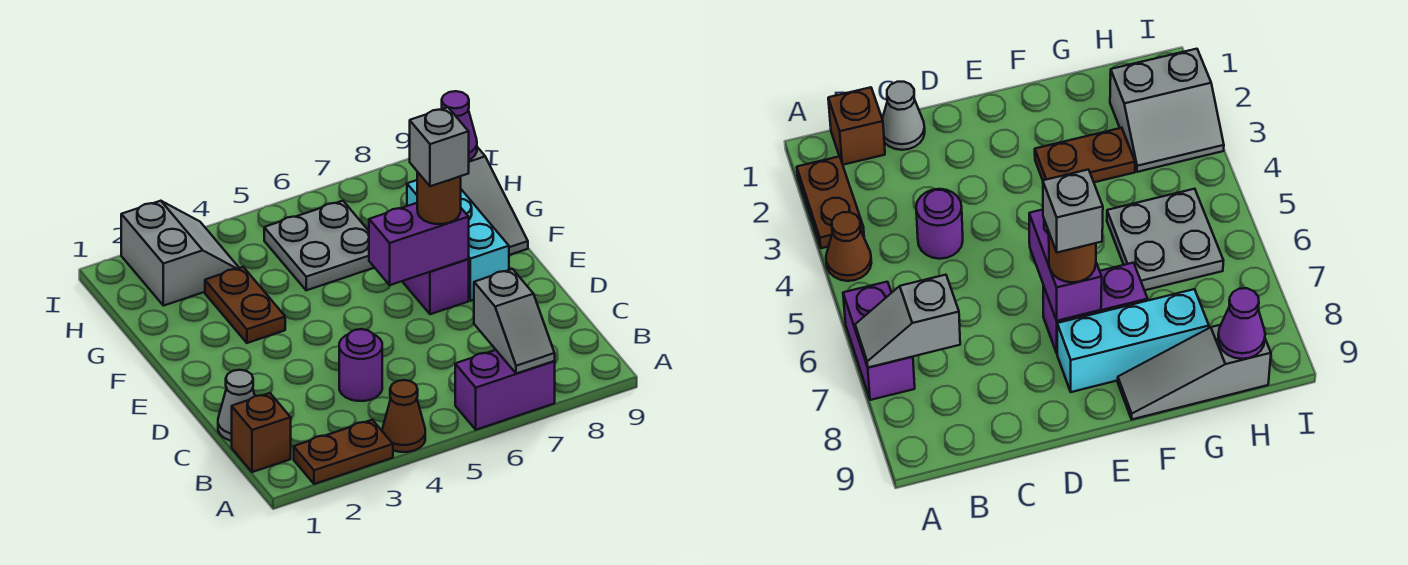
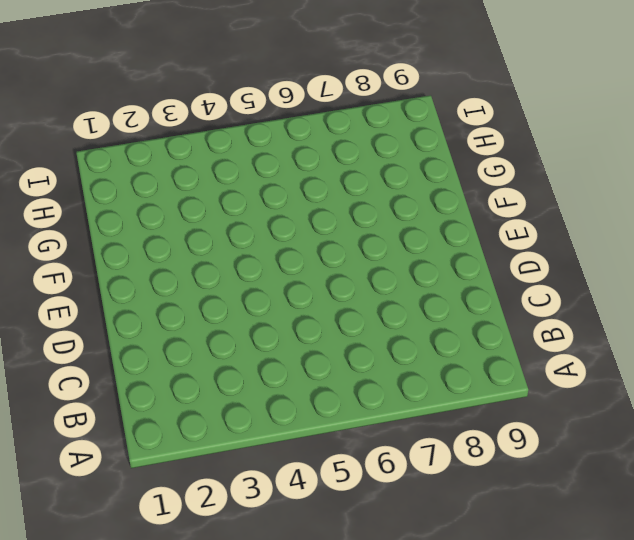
none -> brown plate A2:A3 level 1
none -> brown cone A4 level 1
none -> purple brick A6:A7 level 1

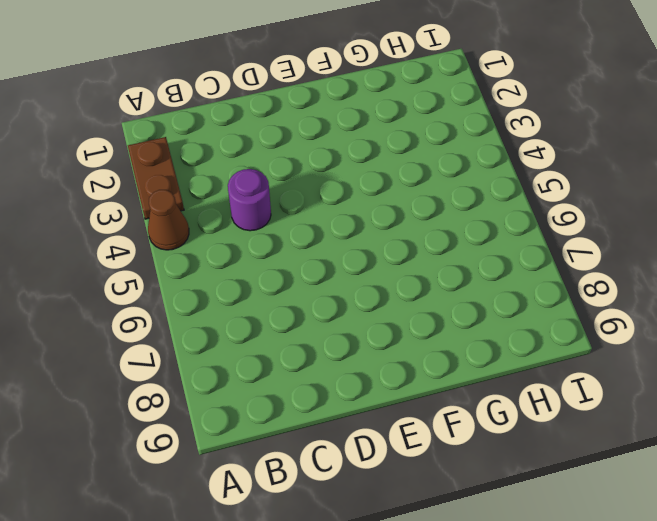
none -> purple brick A6:A7 level 1
none -> brown brick B1 level 1
none -> grey cone C1 level 1

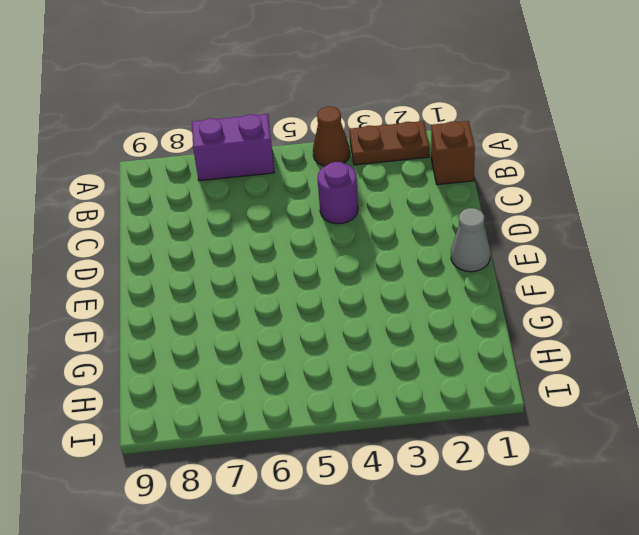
grey cone E1 level 1 -> grey cone C1 level 1
none -> purple brick E7:F7 level 1
none -> cyan brick E8:G8 level 1
none -> brown plate F3:G3 level 1

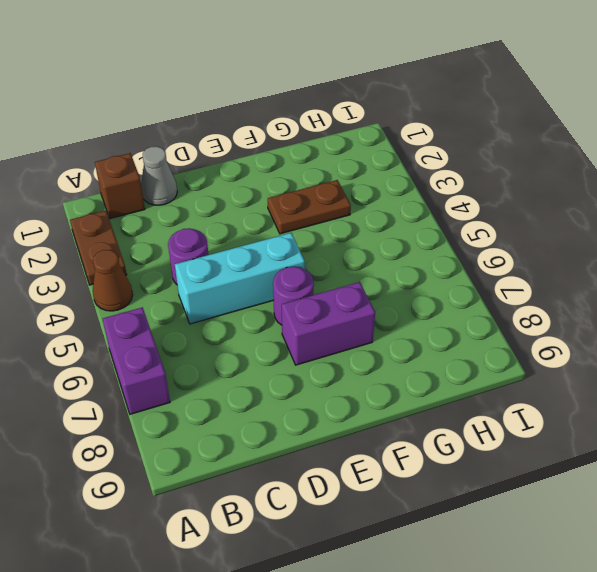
cyan brick C5:E5 level 1 -> cyan brick E8:G8 level 1
purple round brick E6 level 1 -> none
none -> grey slope F9:H9 level 1 top H
none -> grey plate G5:H6 level 1
none -> grey slope H2:I3 level 1 top 2

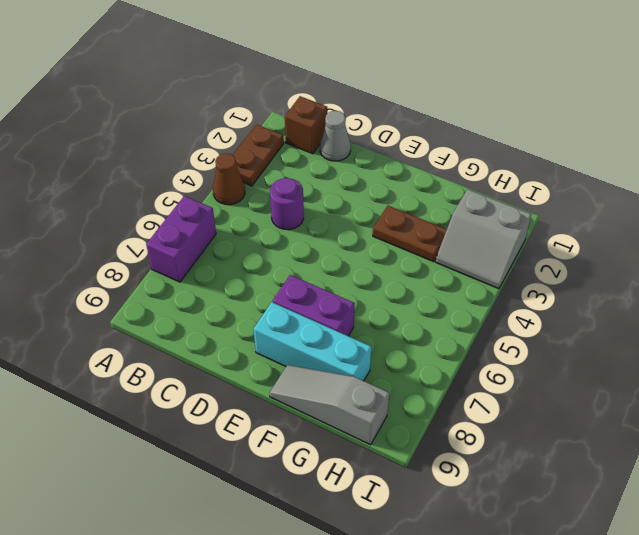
none -> grey plate G5:H6 level 1
none -> grey slope A7:B7 level 2 top B
none -> purple brick E6:E7 level 2

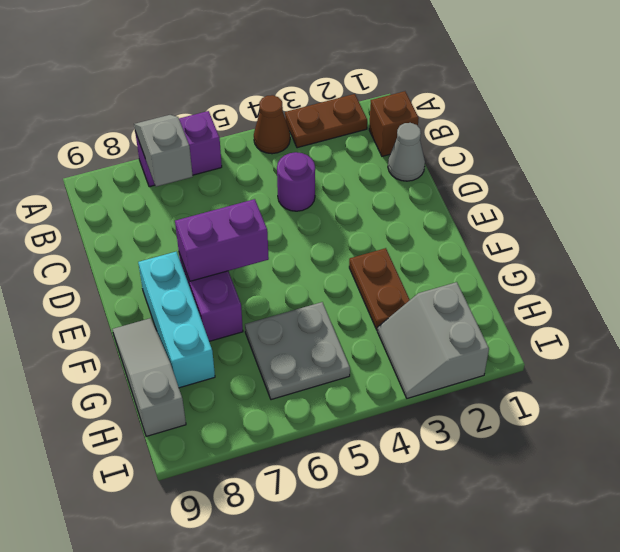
none -> purple cone H9 level 2
none -> brown round brick E7 level 3
none -> grey brick E7 level 4

